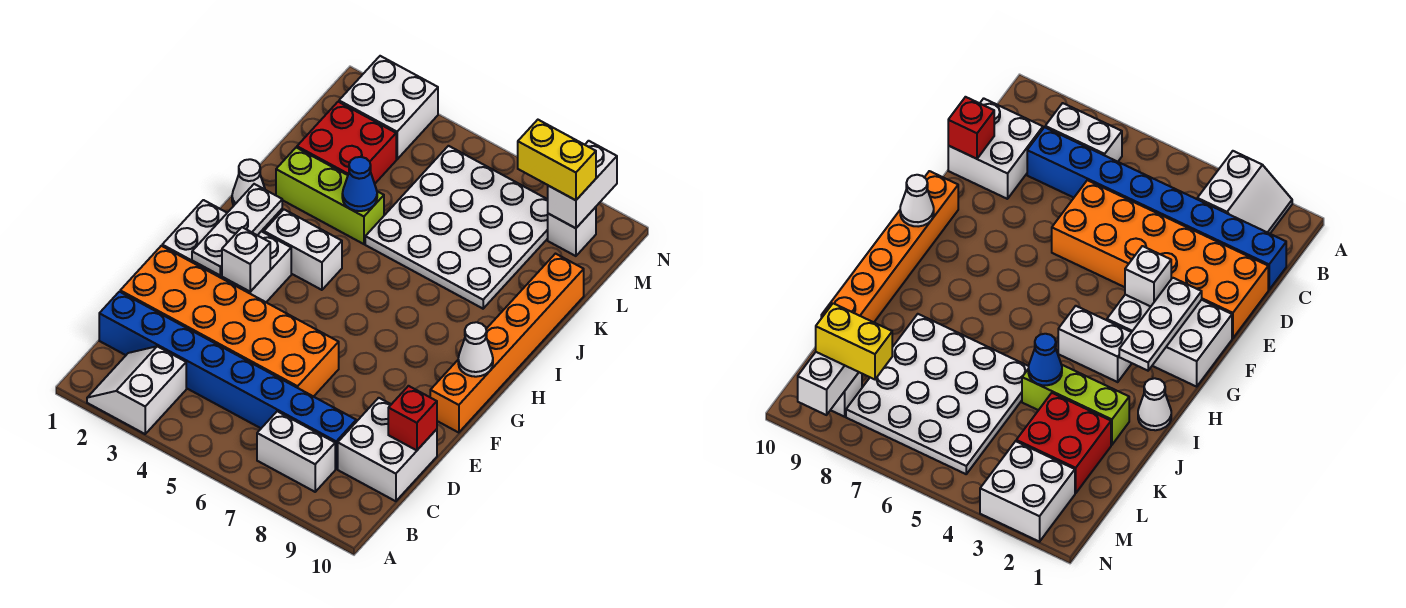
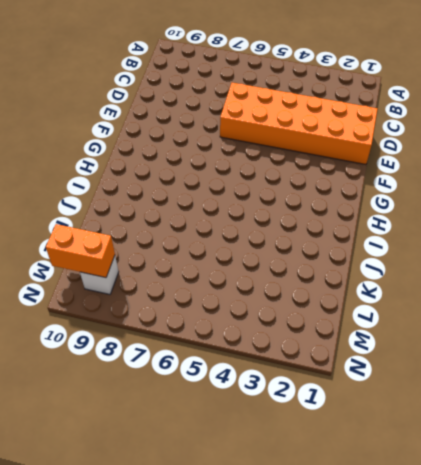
orange brick M9:M10 level 2 -> white brick M9:N9 level 2
none -> white slope A2:B3 level 1 top 3
none -> white brick B7:B8 level 1
none -> blue brick C1:C8 level 1

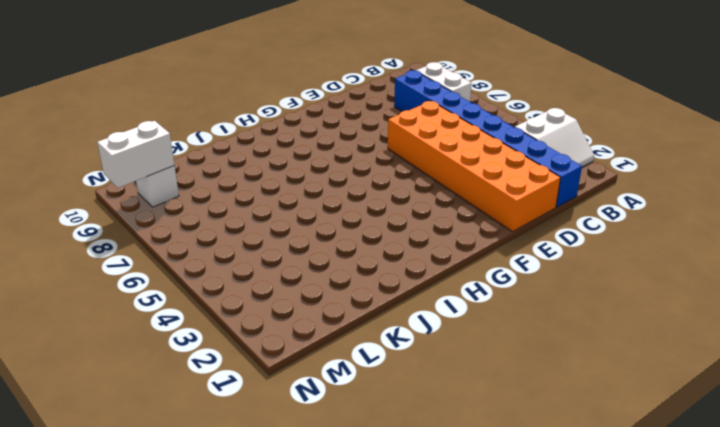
none -> white brick C9:D10 level 1
none -> white brick F1:G3 level 1
none -> orange brick F10:K10 level 1

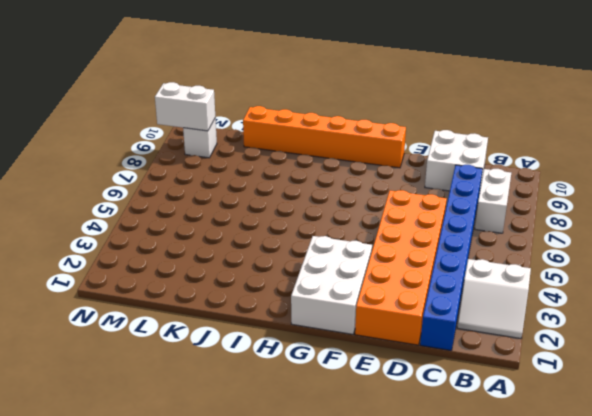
none -> white brick H3:H4 level 1
none -> white cone I1 level 1
none -> lime brick J2:J4 level 1

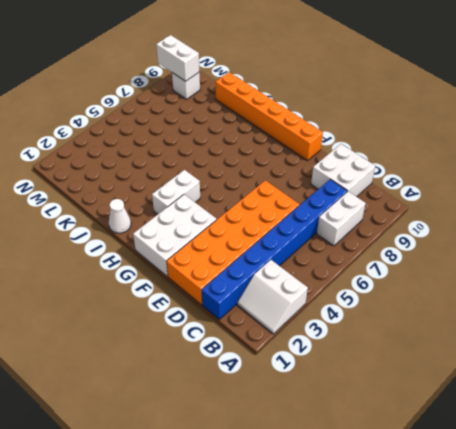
none -> lime brick J2:J4 level 1
none -> white plate J5:M8 level 1
none -> red brick K2:L3 level 1

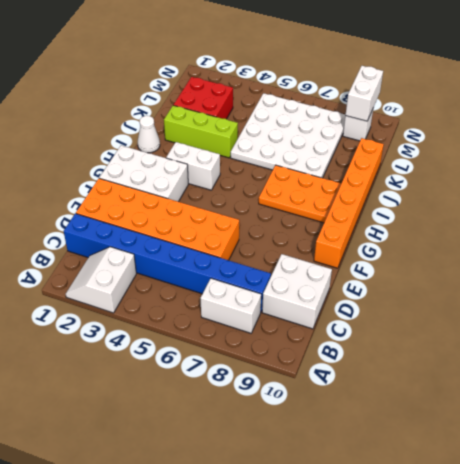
orange plate H7:I9 level 1 -> none
none -> white brick M2:N3 level 1
none -> red brick D10 level 2
none -> white plate F2:H2 level 2

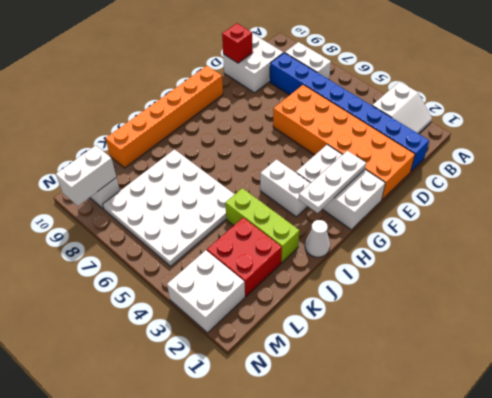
none -> white brick F3 level 2
none -> white cone G10 level 2
none -> blue cone J4 level 2

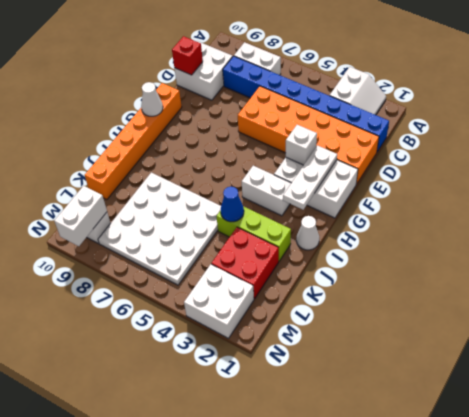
none -> yellow brick M8:M9 level 3

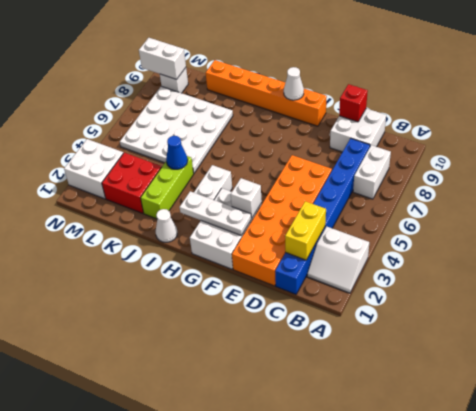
yellow brick C2:C3 level 2 -> yellow brick M8:M9 level 3

